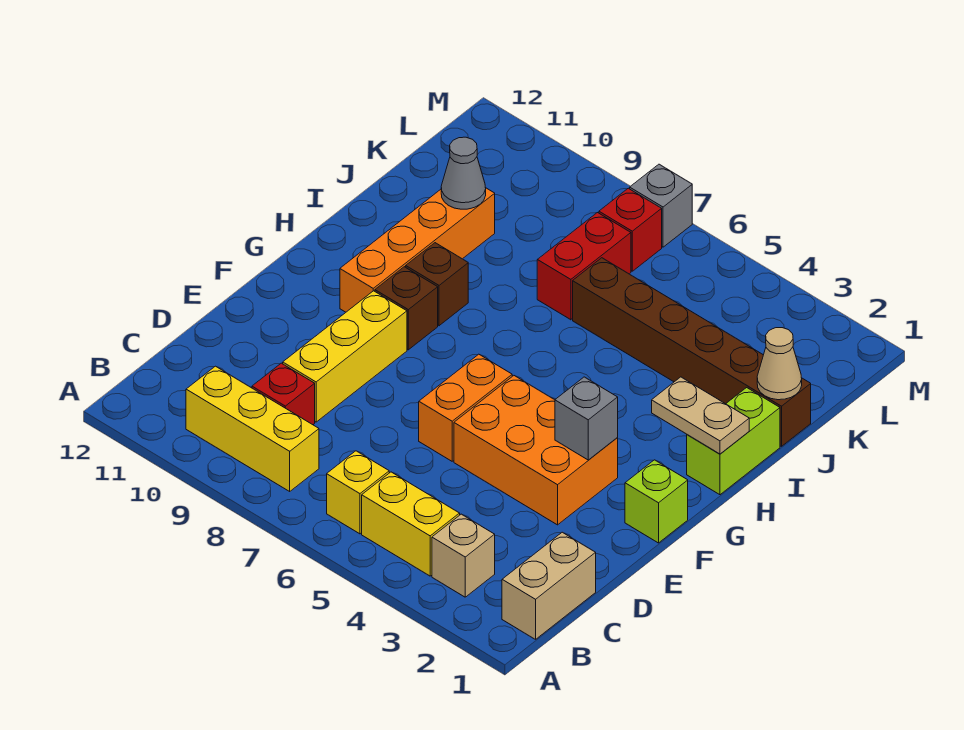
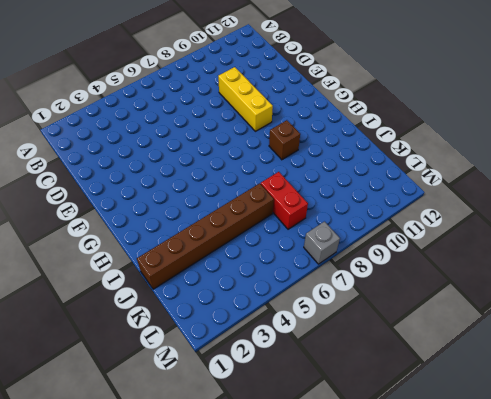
none -> tan brick B1:C1 level 1
none -> tan brick B3 level 1
none -> yellow brick B4:B5 level 1

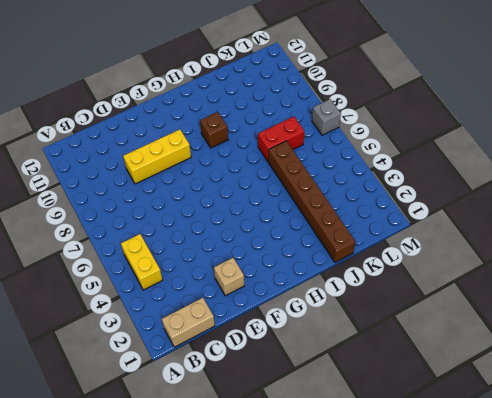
tan brick E2 level 1 -> tan brick B3 level 1
none -> yellow brick B6 level 1
none -> yellow brick B8:B10 level 1
none -> red brick C9 level 1

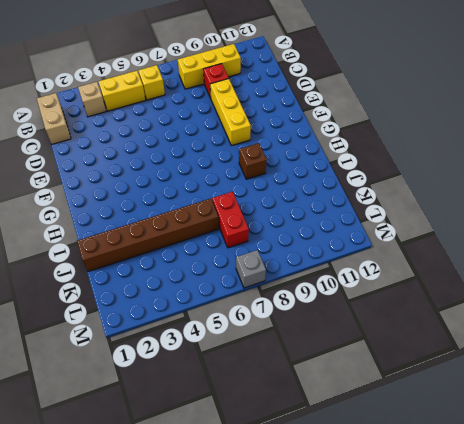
none -> orange brick E3:F5 level 1
none -> orange brick E6:F6 level 1
none -> lime brick F1 level 1

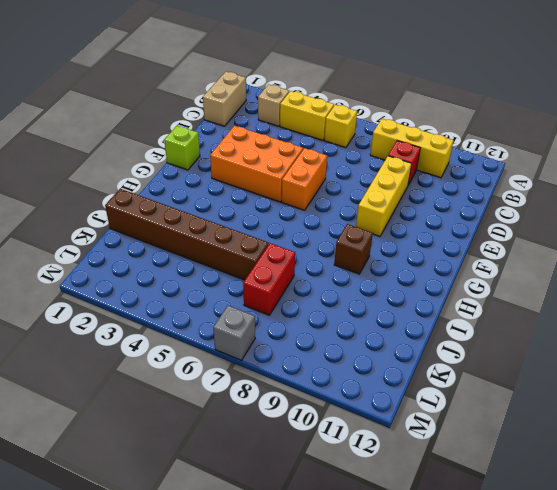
none -> brown brick G9 level 1
none -> orange brick G10:J10 level 1
none -> lime brick H1:I1 level 1

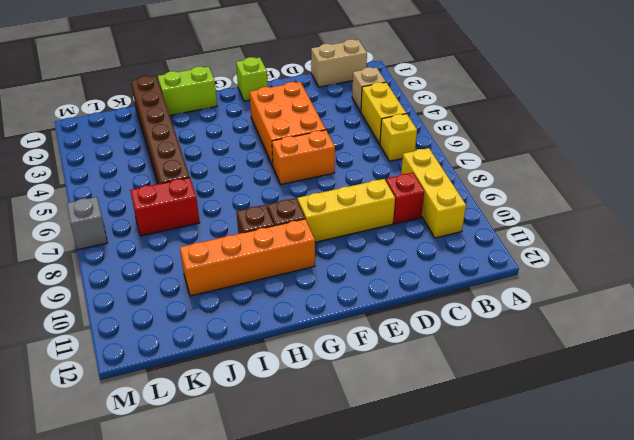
none -> red brick L7 level 1
none -> grey brick F3 level 2
none -> tan plate H1:H2 level 2

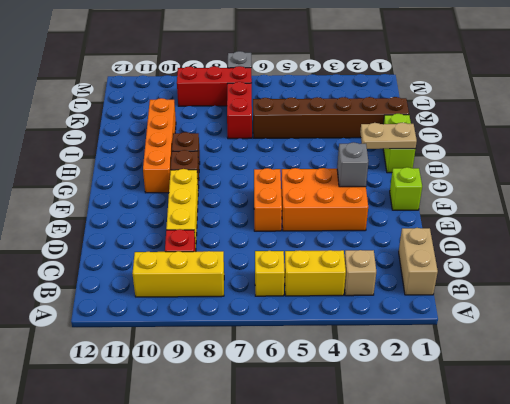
red brick L7:L9 level 1 -> red brick L7 level 1
none -> tan cone J1 level 2
none -> grey cone J10 level 2

